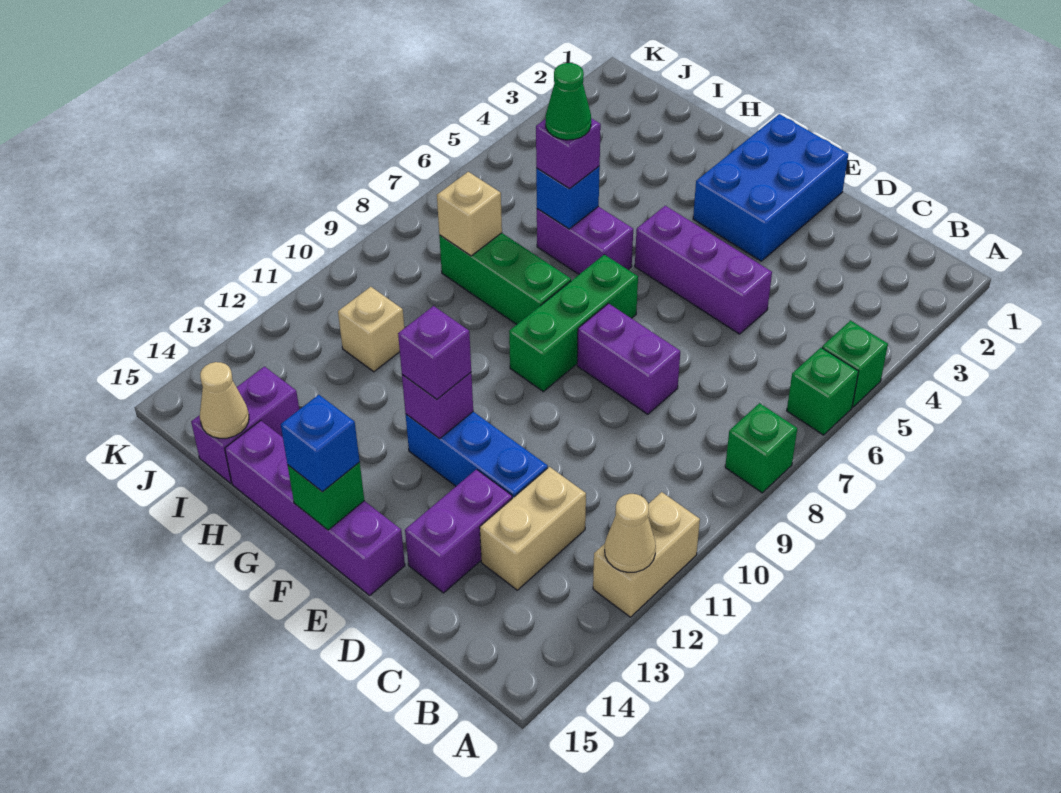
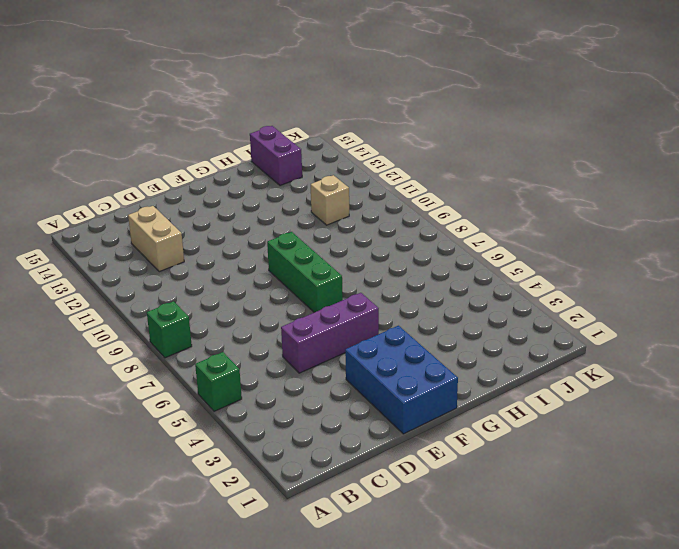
none -> green brick A6 level 1
none -> tan brick A11:A12 level 1
none -> purple brick D8:E8 level 1

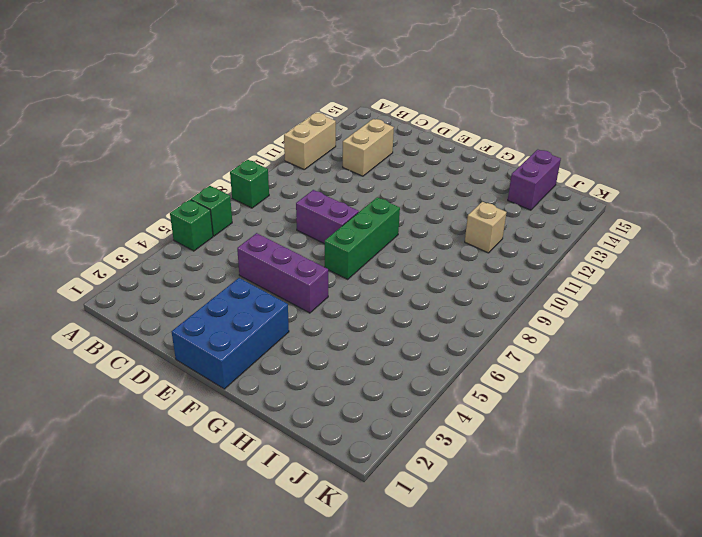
none -> blue brick D12:F12 level 1
none -> purple brick D13:D14 level 1
none -> purple brick E15:H15 level 1

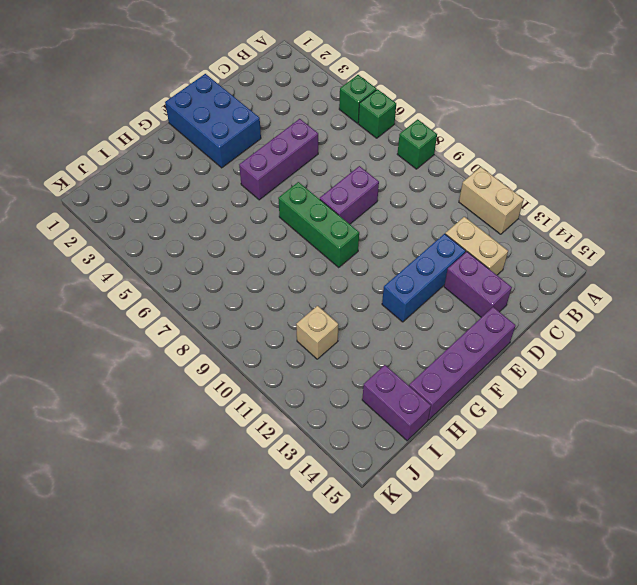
none -> purple brick G6:H6 level 1
none -> green brick G8:I8 level 1
none -> tan cone A12 level 2

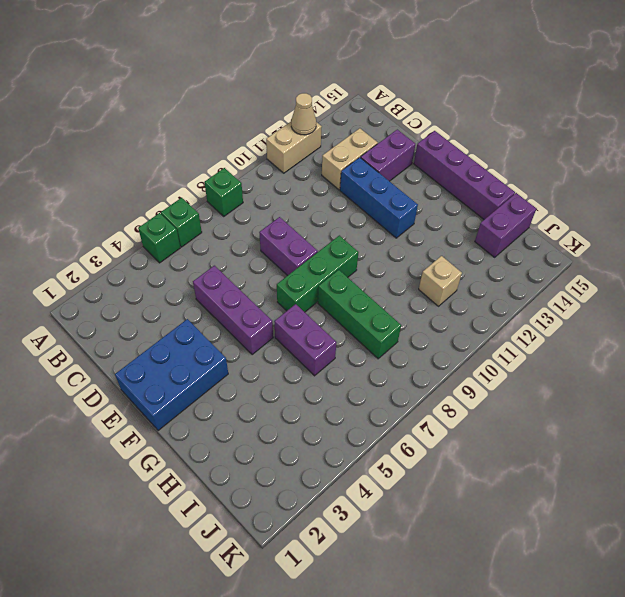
none -> purple brick F12 level 2
none -> green brick F15 level 2
none -> blue brick H6 level 2

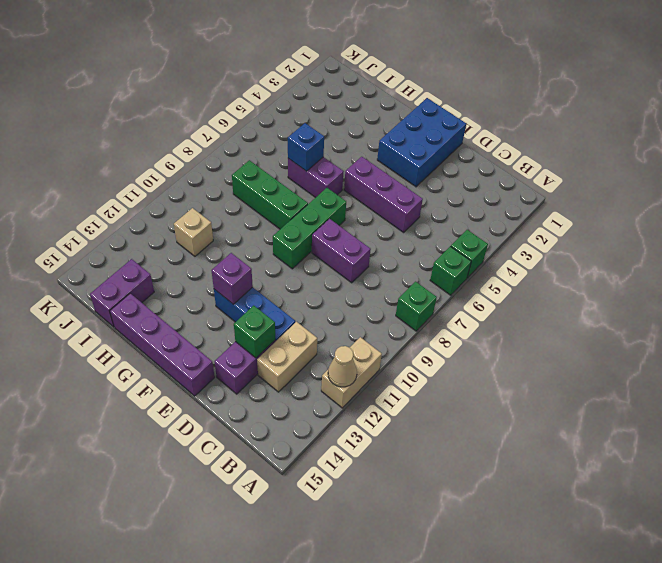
green brick D13 level 2 -> green brick F15 level 2
none -> tan brick I8 level 2
none -> tan cone I15 level 2
none -> purple brick F12 level 3

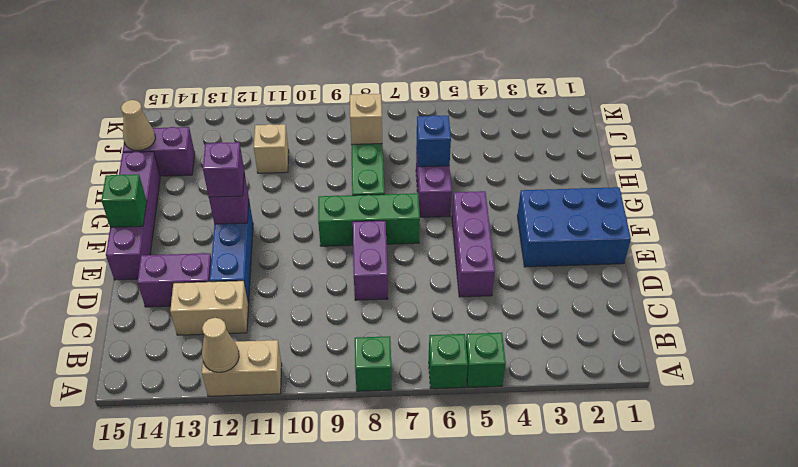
none -> blue brick F15 level 3
none -> purple brick H6 level 3
none -> green cone H6 level 4

